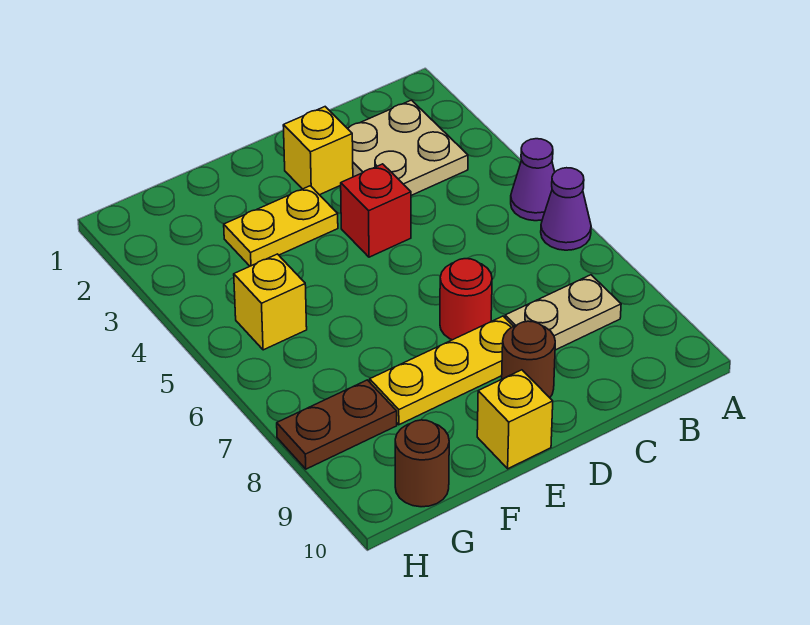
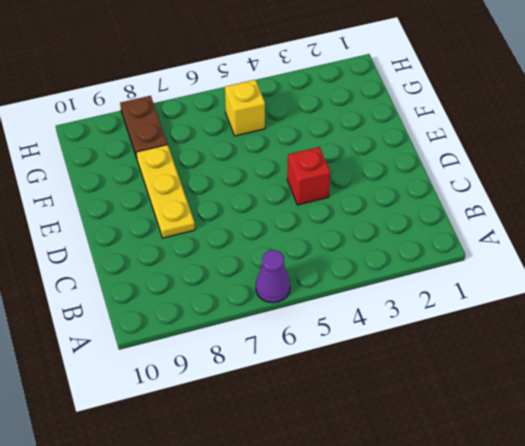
none -> purple cone A5 level 1
none -> tan plate B2:C3 level 1
none -> tan plate B8:C8 level 1

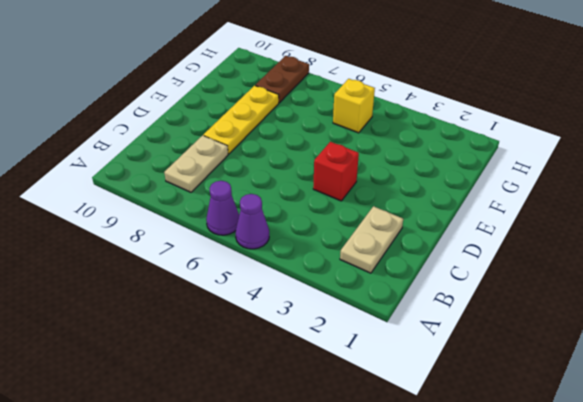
tan plate B2:C2 level 1 -> tan plate B2:C3 level 1
none -> yellow brick D2 level 1
none -> red round brick D7 level 1
none -> brown round brick D9 level 1

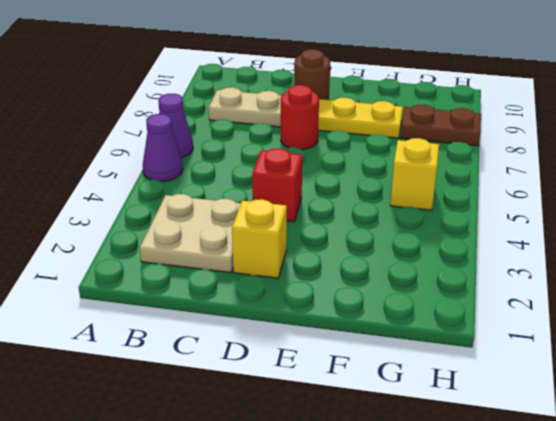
none -> yellow plate E3:F3 level 1
none -> yellow brick E10 level 1
none -> brown round brick G10 level 1

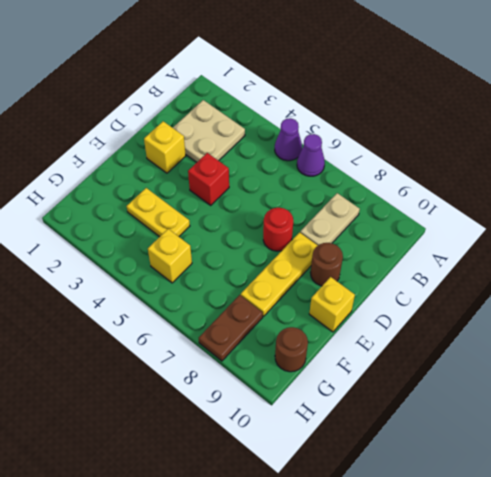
yellow plate F3:F4 level 1 -> yellow plate E3:F3 level 1

